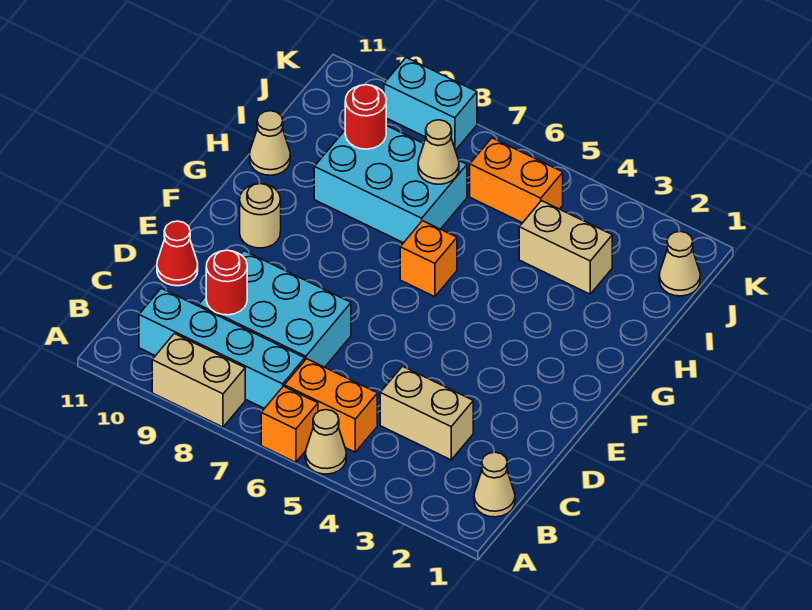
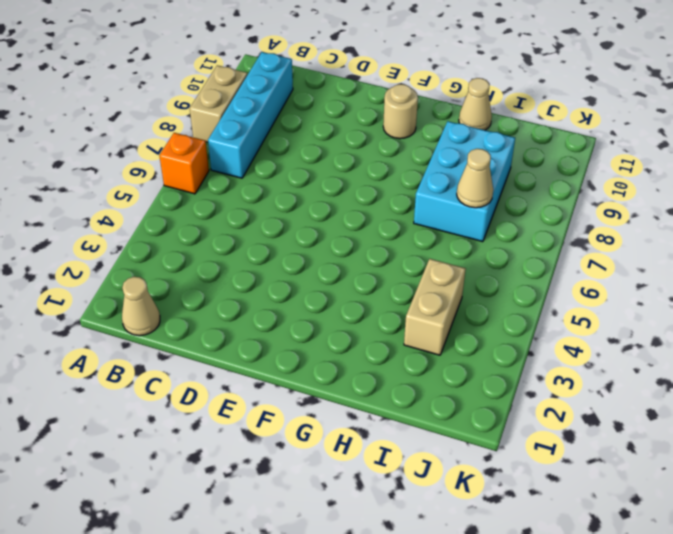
none -> tan cone A5 level 1
none -> orange brick B5:B6 level 1
none -> tan brick C3:C4 level 1

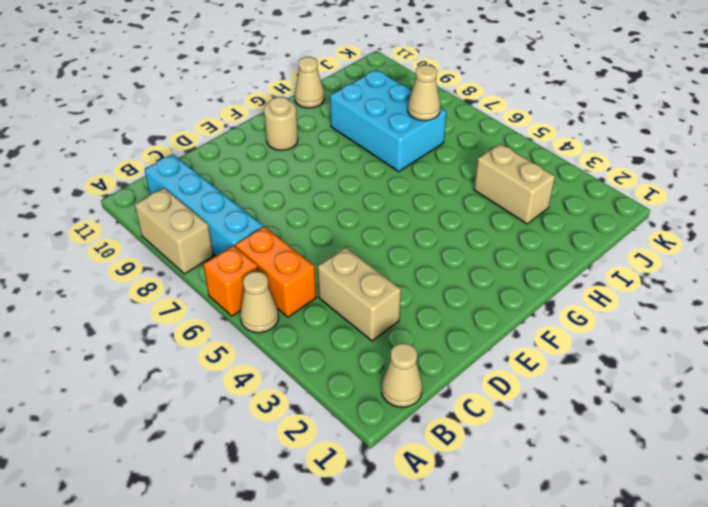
none -> cyan brick C7:D9 level 1
none -> red cone D11 level 1
none -> orange brick G6 level 1

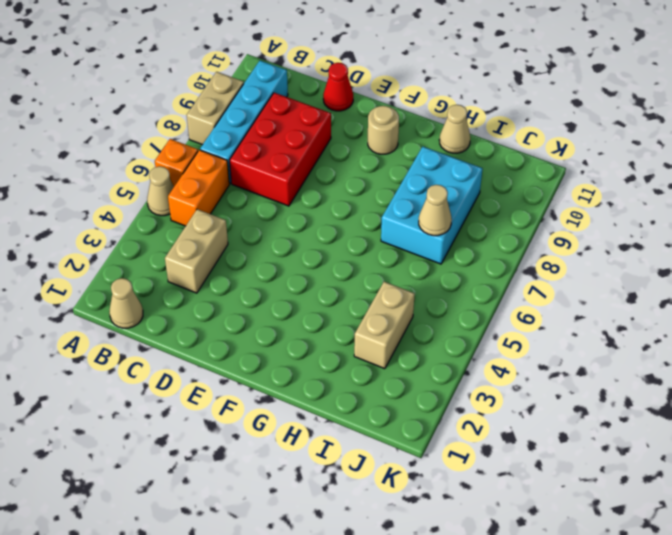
red brick C7:D9 level 1 -> cyan brick C7:D9 level 1
none -> orange brick G6 level 1
none -> tan cone J1 level 1
none -> orange brick J5:J6 level 1

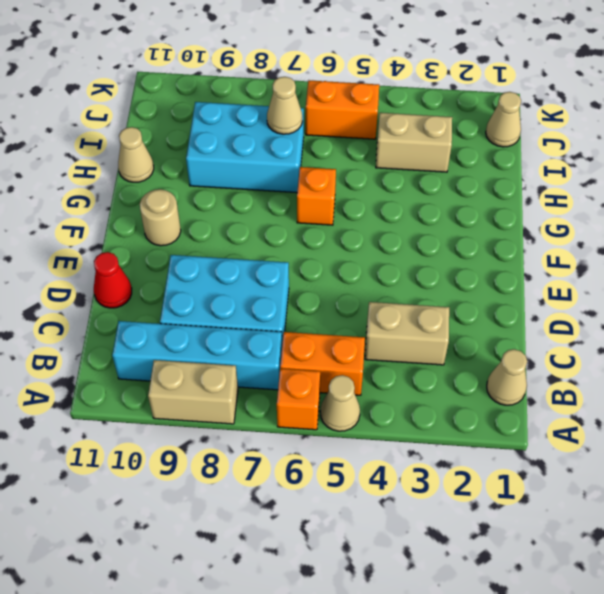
none -> cyan brick K8:K9 level 1
none -> red round brick C9 level 2
none -> red round brick I9 level 2

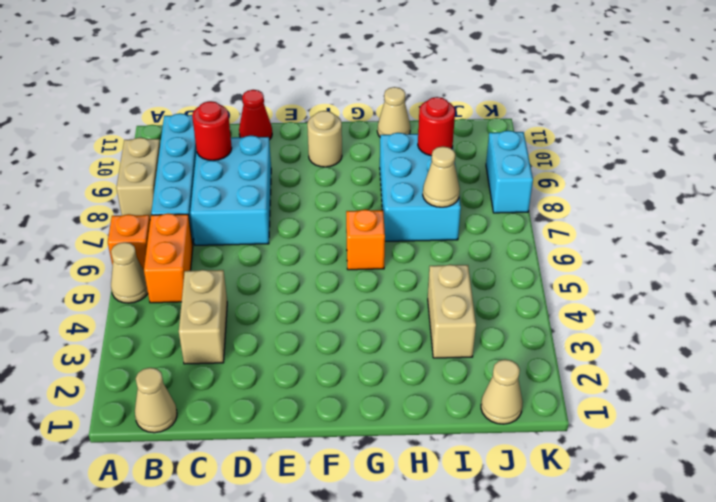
none -> orange brick J5:J6 level 1

